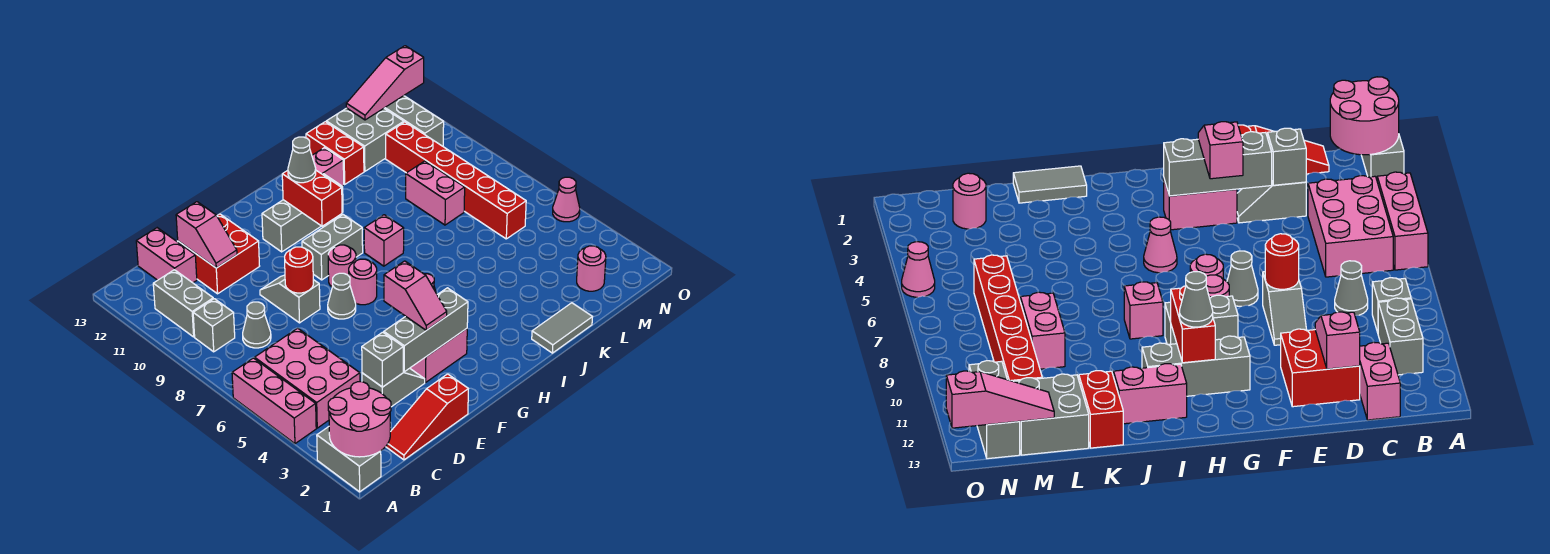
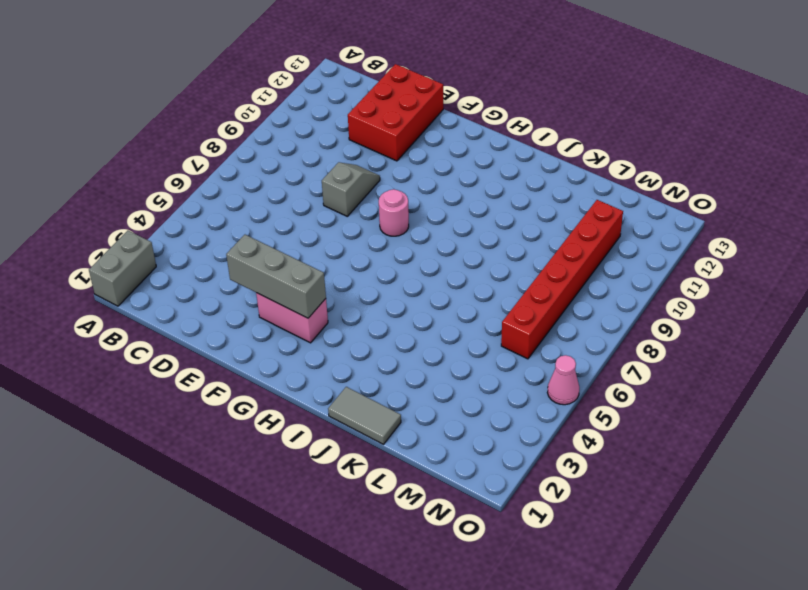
red brick D11:E13 level 1 -> red brick D11:E12 level 1
none -> pink brick A4:A6 level 1
none -> pink brick B4:C6 level 1
none -> grey brick B9 level 1
none -> grey brick B10:B11 level 1

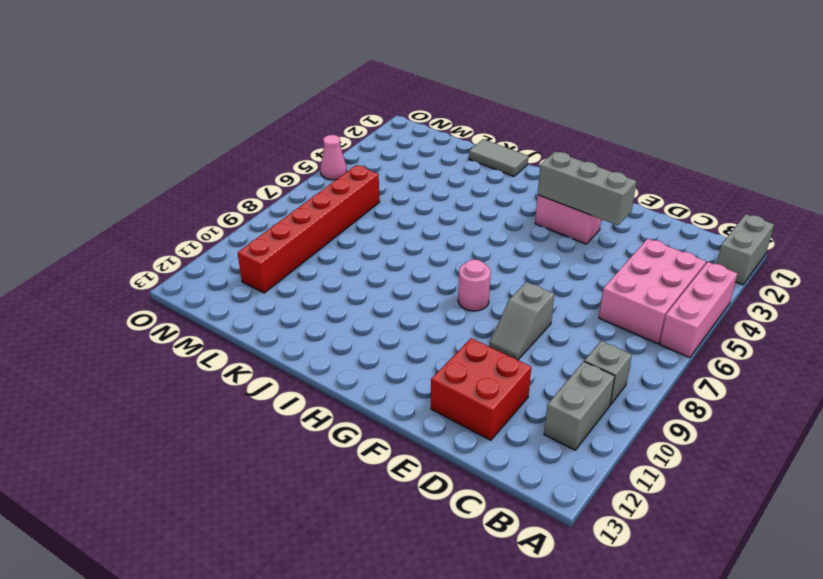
none -> red slope C1:E1 level 1 top E
none -> grey cone C8 level 1
none -> pink brick C12:C13 level 1
none -> grey slope D3:E3 level 1 top D

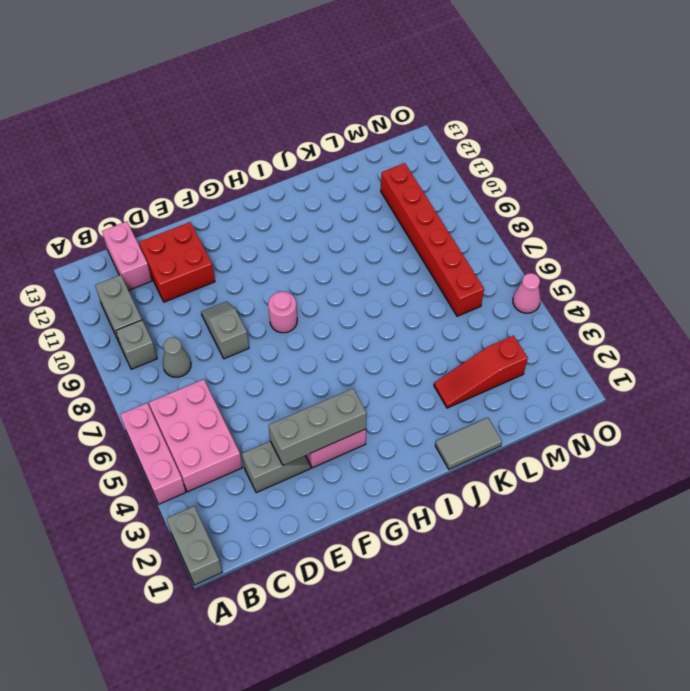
red slope K3:M3 level 1 top M -> red slope C1:E1 level 1 top E
none -> grey cone F7 level 1
none -> pink round brick G7 level 1
none -> grey brick G9:H9 level 1
none -> grey brick G11:I11 level 1

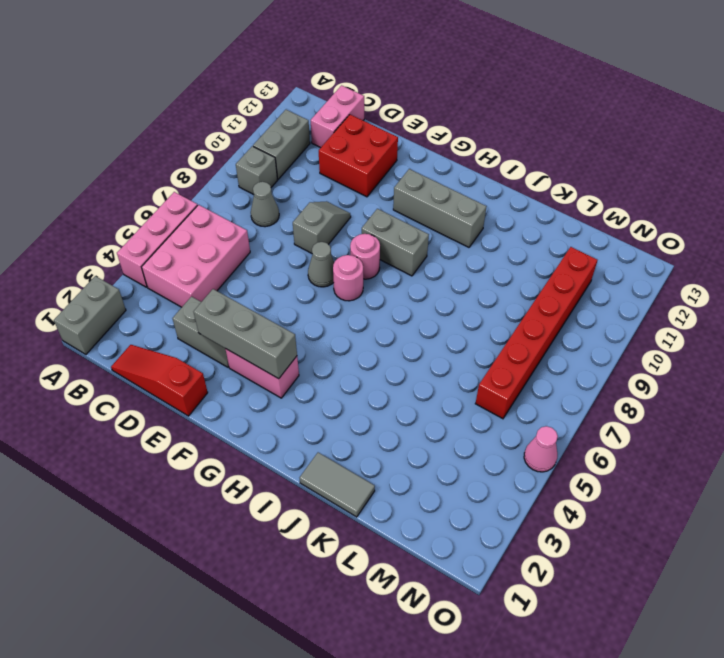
none -> pink cone H5 level 1
none -> pink brick I8 level 1
none -> pink brick I12:J12 level 1
none -> red brick K12:K13 level 1

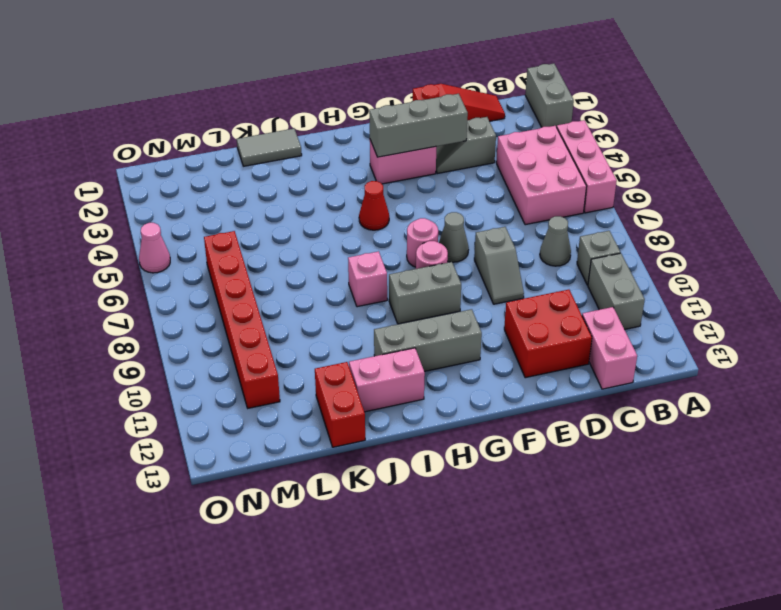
red cone H5 level 1 -> pink cone H5 level 1
none -> pink brick L8:L9 level 1
none -> grey brick L12:M13 level 1
none -> pink round brick M2 level 1
none -> grey brick N11:N13 level 1

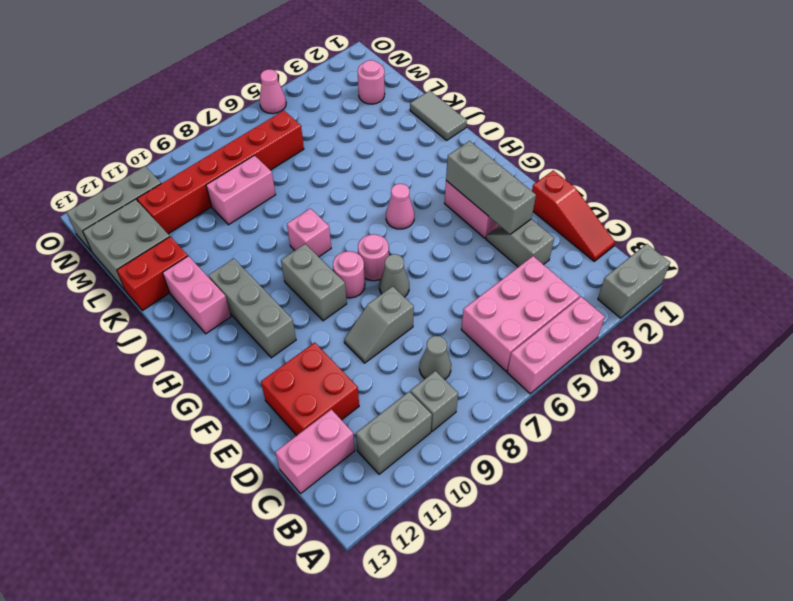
none -> pink round brick A1:B2 level 2
none -> grey brick D3 level 2
none -> pink slope D11:D12 level 2 top 12
none -> red round brick E8 level 2

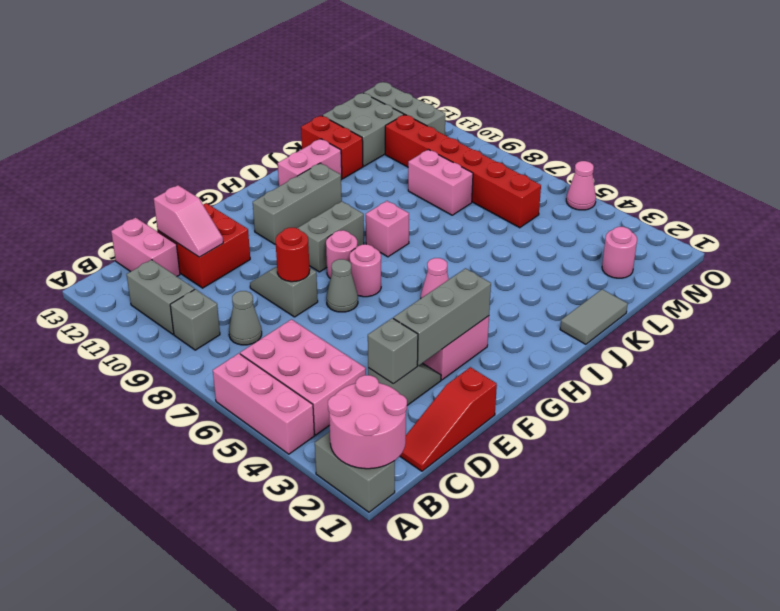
none -> red brick H10:H11 level 2
none -> pink slope M13:O13 level 2 top O
none -> pink slope F3:F4 level 3 top 4
none -> grey cone H11 level 3

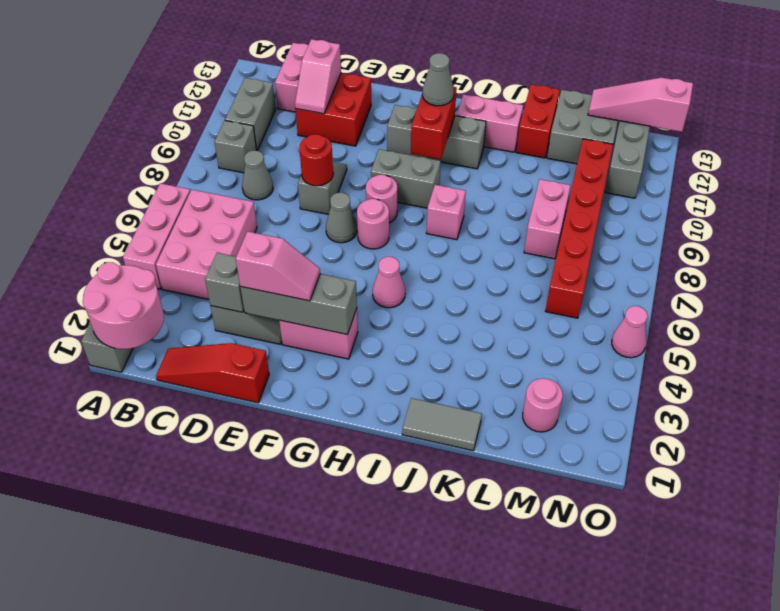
pink slope E3:F3 level 3 top E -> pink slope F3:F4 level 3 top 4

